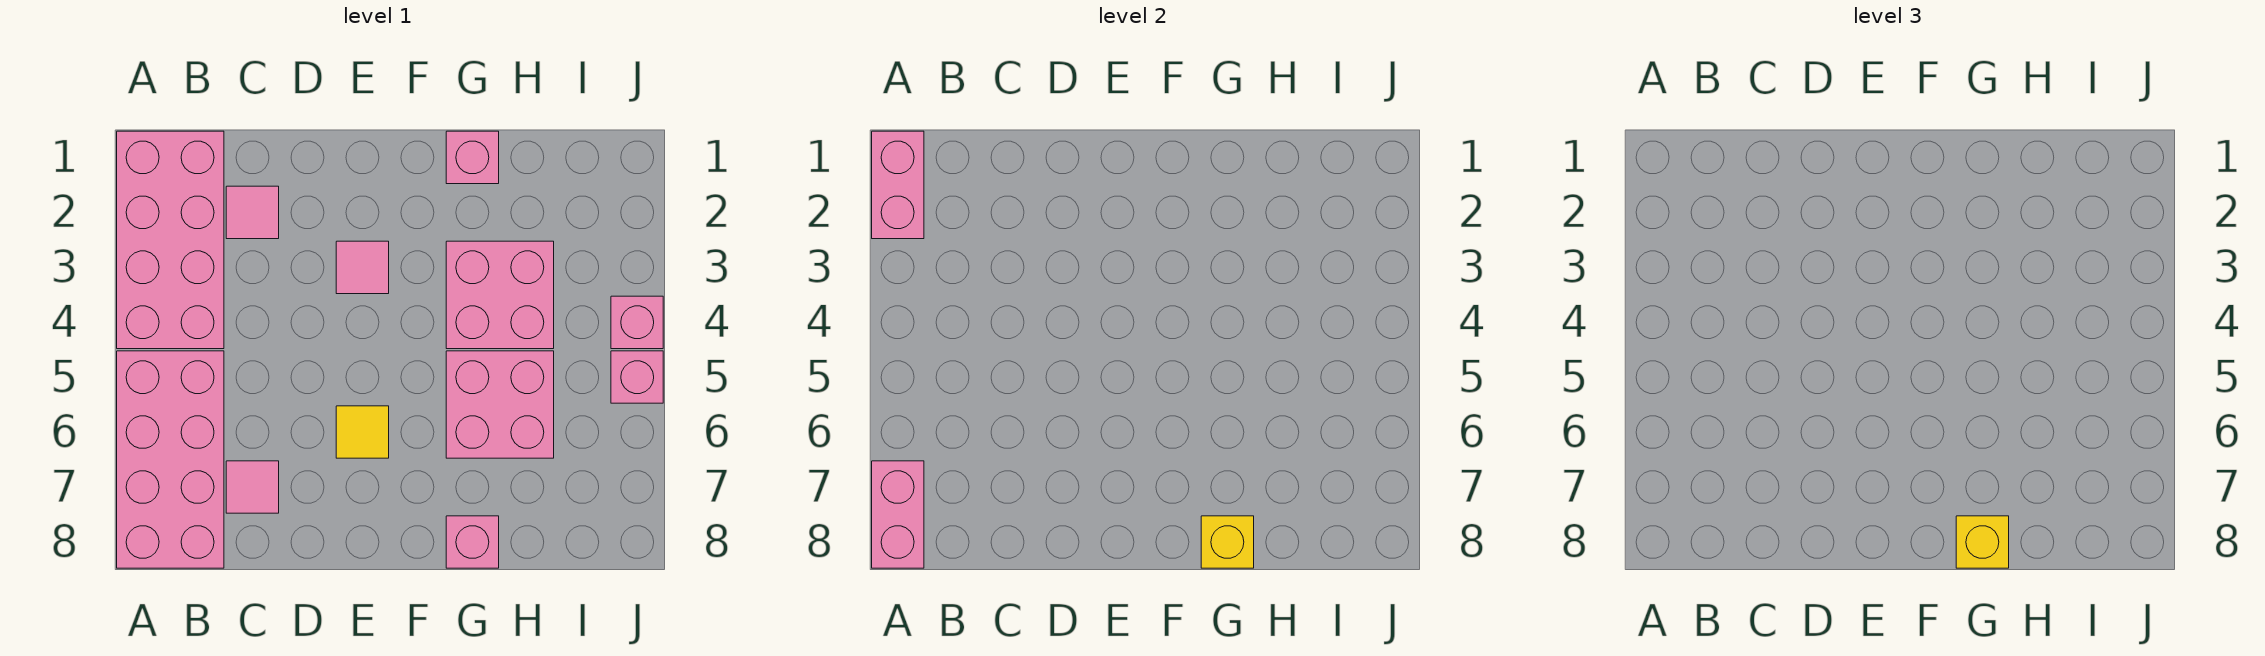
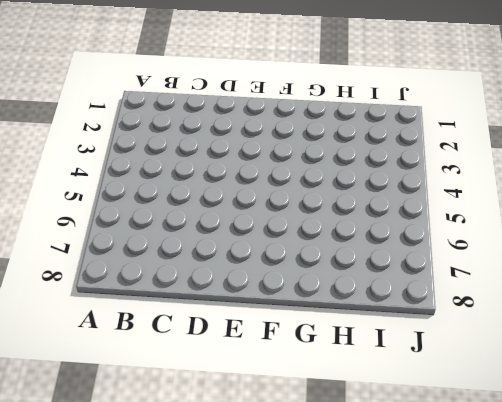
none -> pink brick A1:B4 level 1
none -> pink brick A5:B8 level 1
none -> pink tile C2 level 1

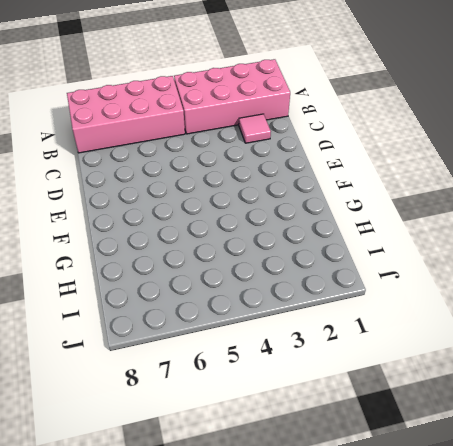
none -> pink tile C7 level 1
none -> pink tile E3 level 1
none -> yellow tile E6 level 1

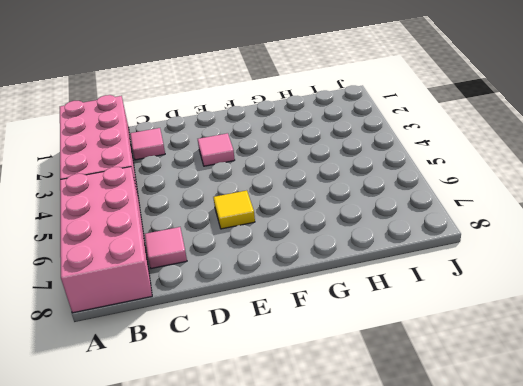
none -> pink brick G1 level 1
none -> pink brick G3:H4 level 1
none -> pink brick G5:H6 level 1

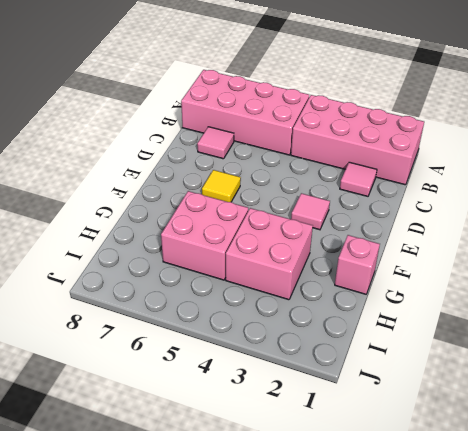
none -> pink brick G8 level 1
none -> pink brick J4 level 1
none -> pink brick J5 level 1

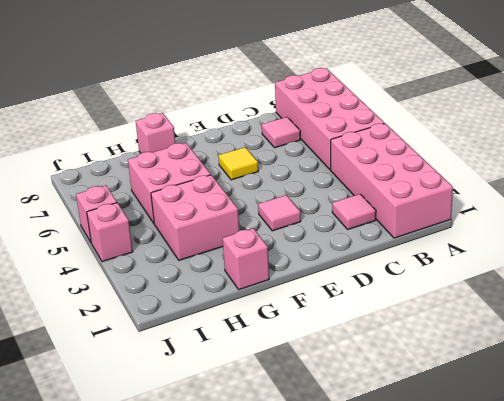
none -> pink brick A1:A2 level 2
none -> pink brick A7:A8 level 2
none -> yellow brick G8 level 2

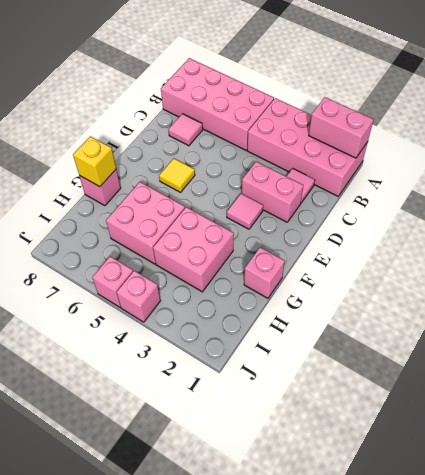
pink brick D2:D3 level 1 -> pink brick A7:A8 level 2
none -> yellow brick G8 level 3

